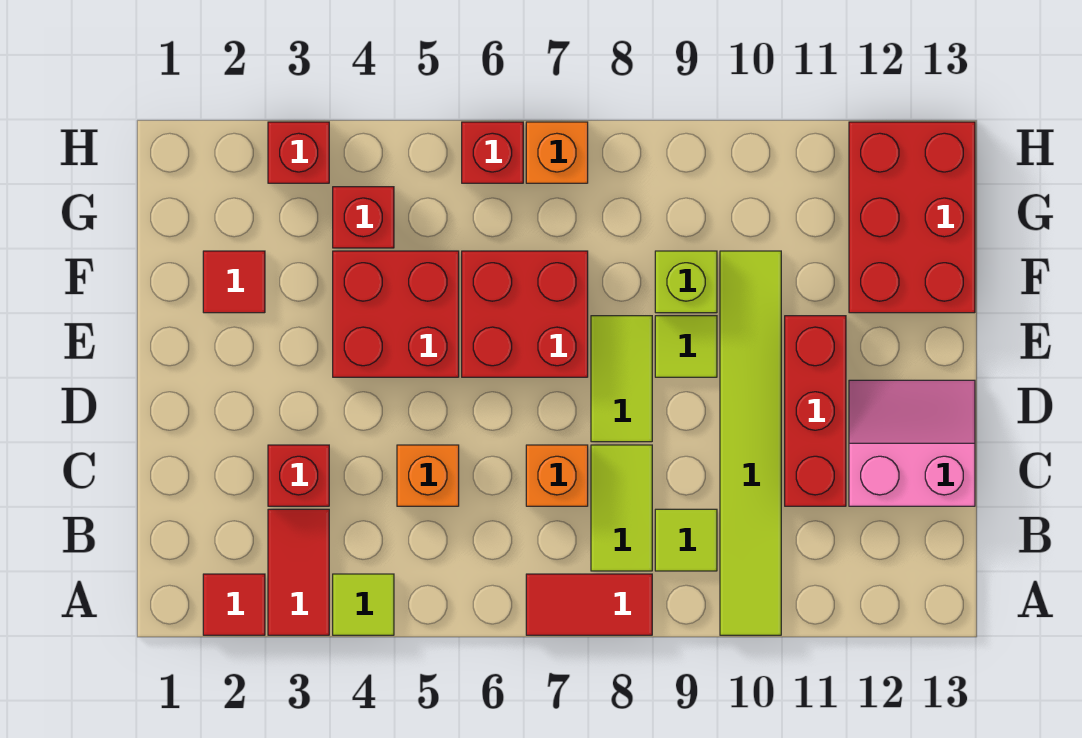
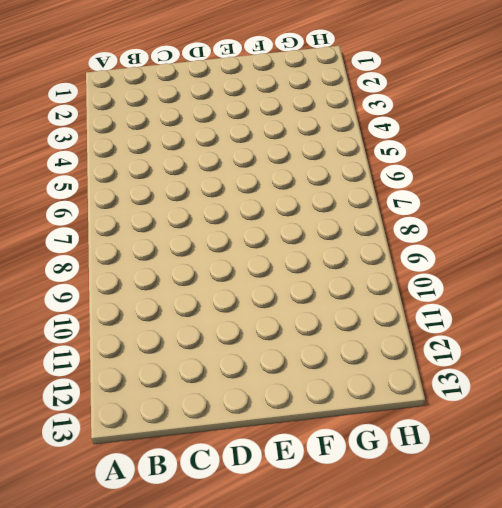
none -> red tile A2 level 1
none -> red tile A3:B3 level 1
none -> lime tile A4 level 1

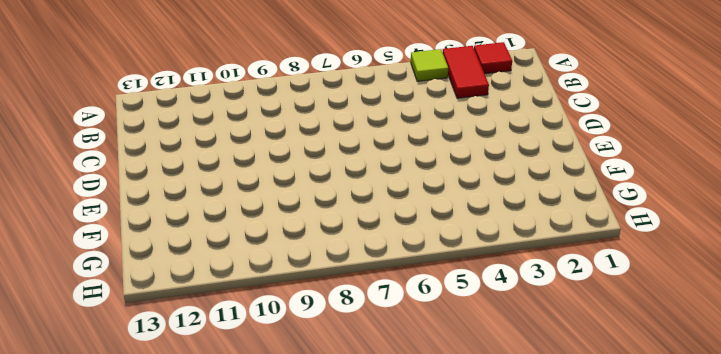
none -> red tile A7:A8 level 1
none -> lime tile A10:F10 level 1
none -> lime tile B8:C8 level 1

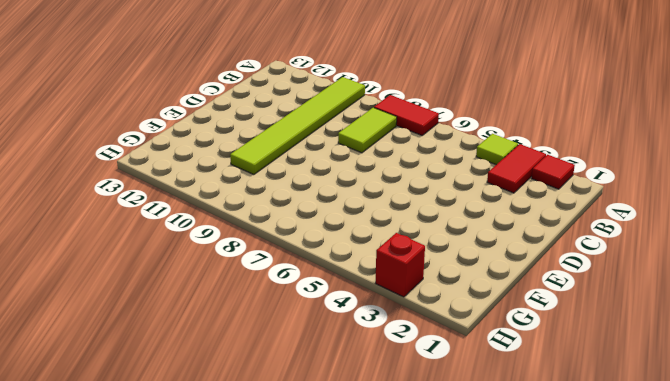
none -> lime tile B9 level 1
none -> red brick C3 level 1
none -> orange brick C5 level 1

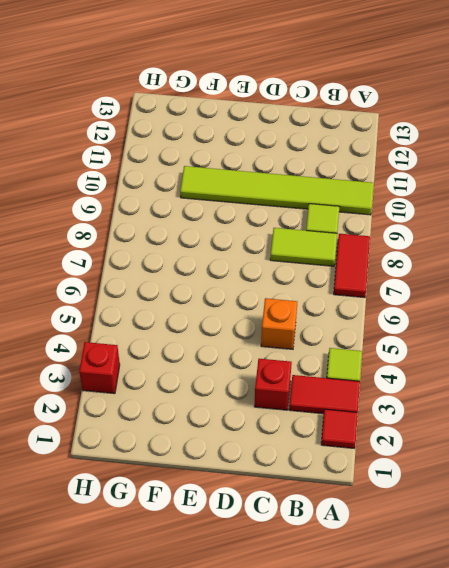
none -> orange brick C7 level 1
none -> red brick C11:E11 level 1
none -> pink slope C12:D13 level 1 top C

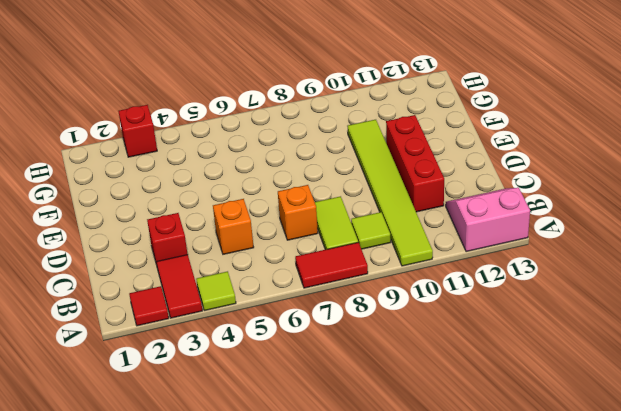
pink slope A12:B13 level 1 top A -> pink slope C12:D13 level 1 top C
none -> lime tile D8:E8 level 1
none -> red brick E4:F5 level 1
none -> red brick E6:F7 level 1

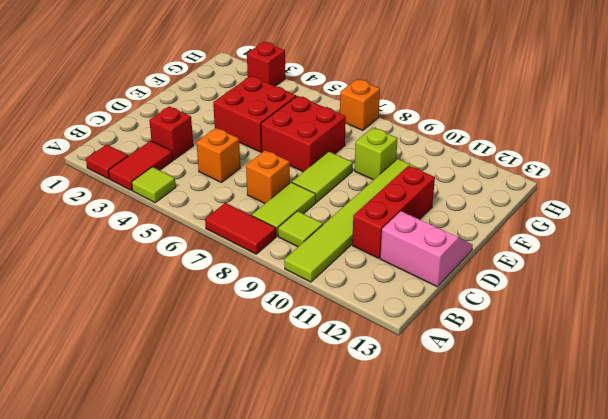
none -> lime tile E9 level 1
none -> red tile F2 level 1
none -> red brick F12:H13 level 1

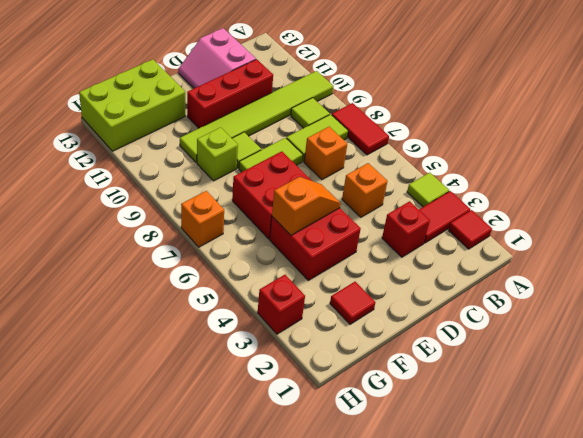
orange slope E5:F5 level 2 top F -> none
lime brick F12:H13 level 1 -> red brick F12:H13 level 1
none -> red brick G4 level 1
none -> red brick H6 level 1

